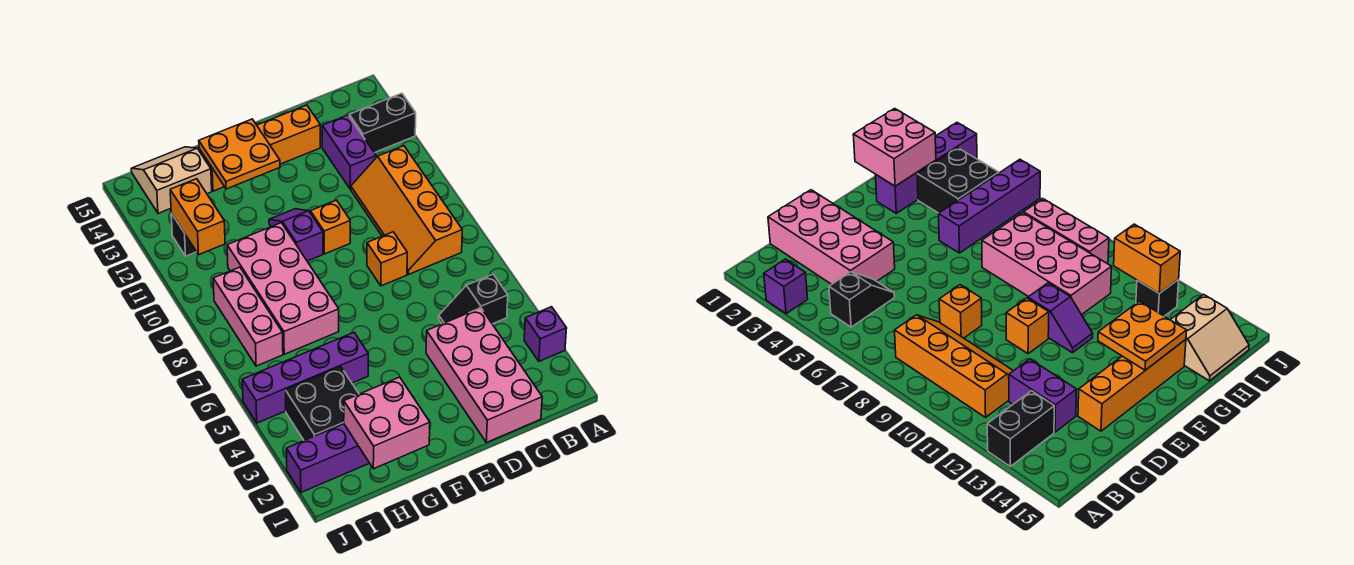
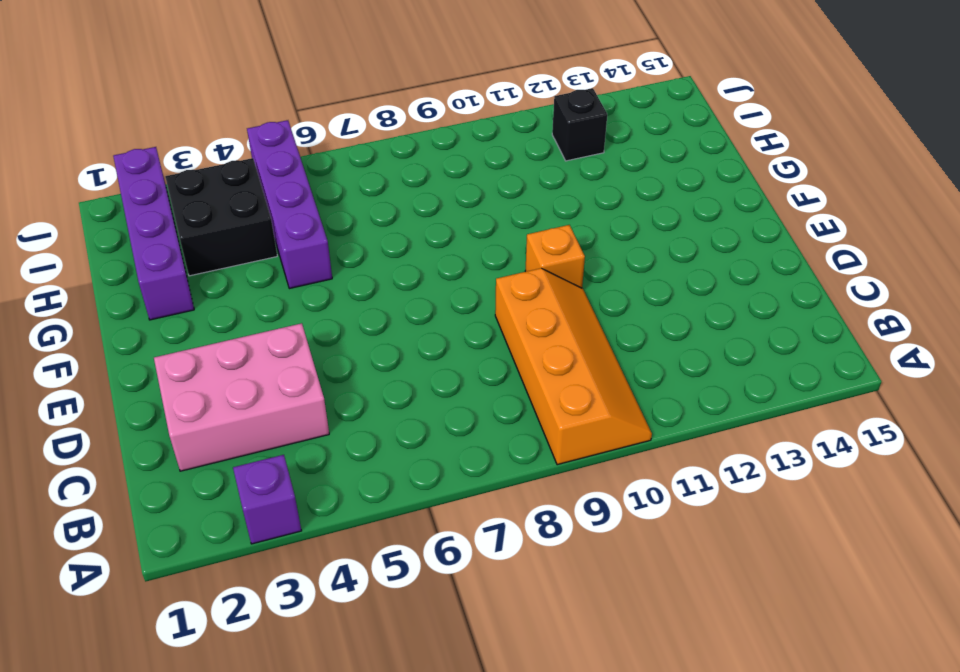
orange slope A9:D10 level 1 top 9 -> orange slope B8:C11 level 1 top B
pink brick C2:D4 level 1 -> pink brick C1:D4 level 1
none -> black brick A13:B13 level 1
none -> black slope B5:C5 level 1 top B
none -> purple brick C12:C13 level 1

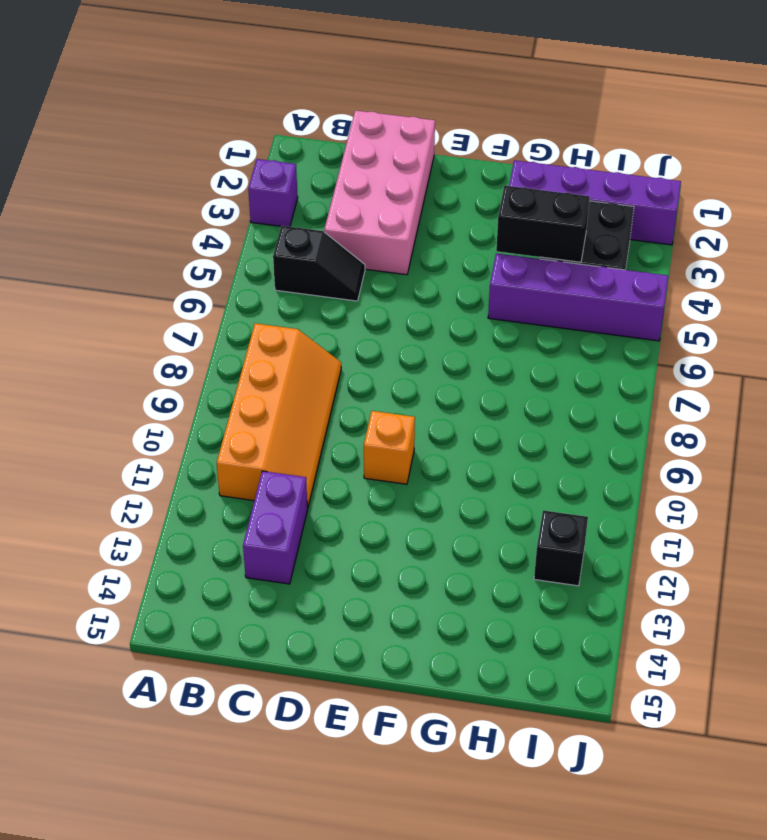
black brick G4:H4 level 2 -> black brick A13:B13 level 1
none -> orange brick D8 level 1
none -> orange brick D14:G14 level 1
none -> purple slope F10:F11 level 1 top 10

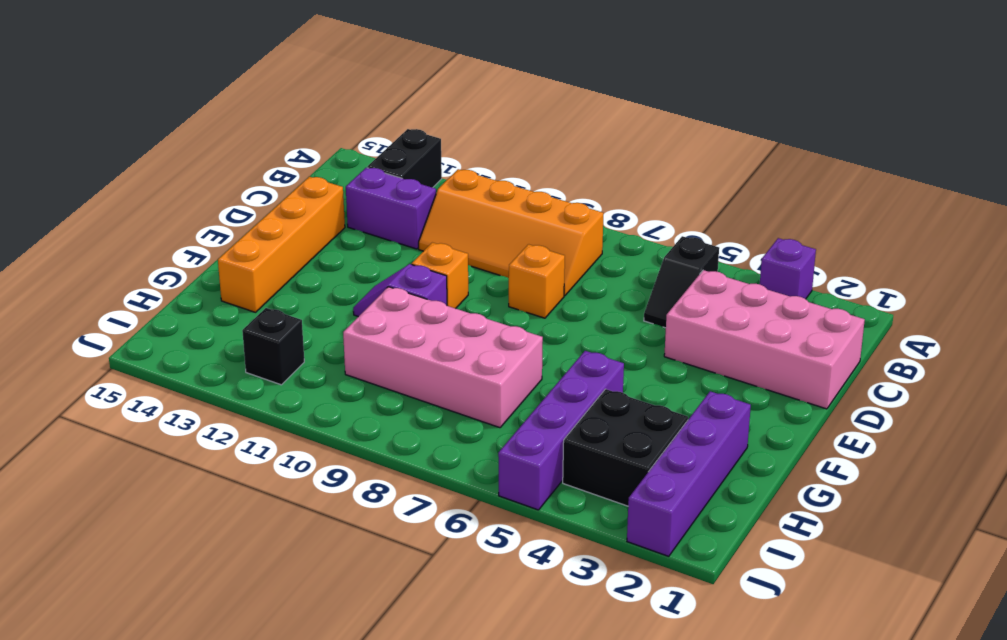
none -> tan slope H14:I15 level 1 top 14
none -> pink brick I7:I9 level 1
none -> orange plate F13:G14 level 2

